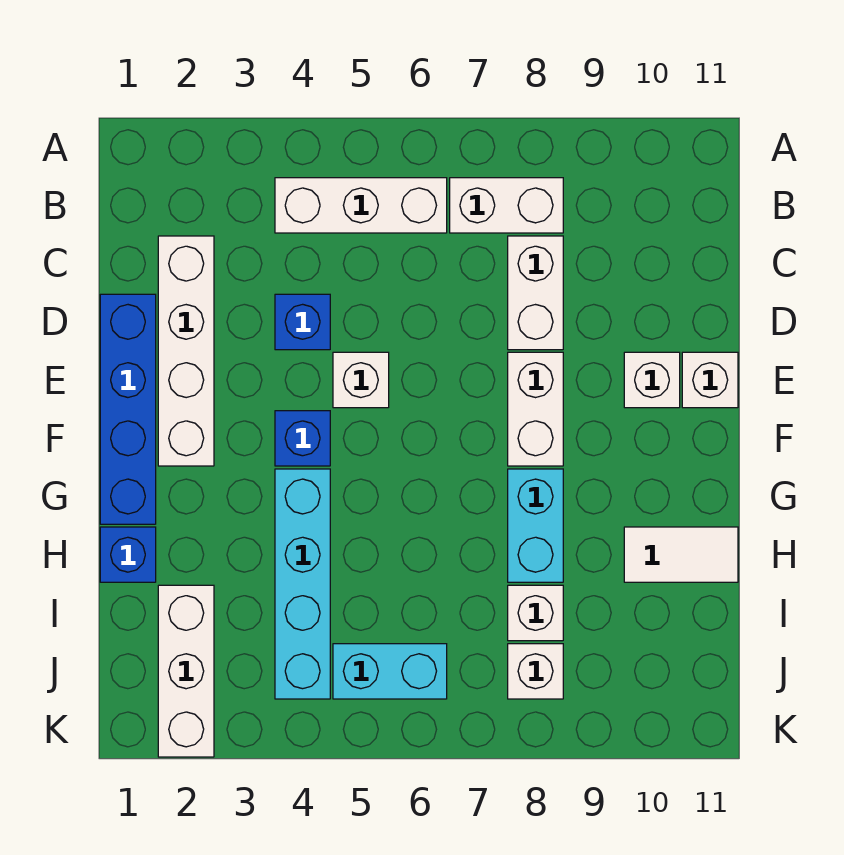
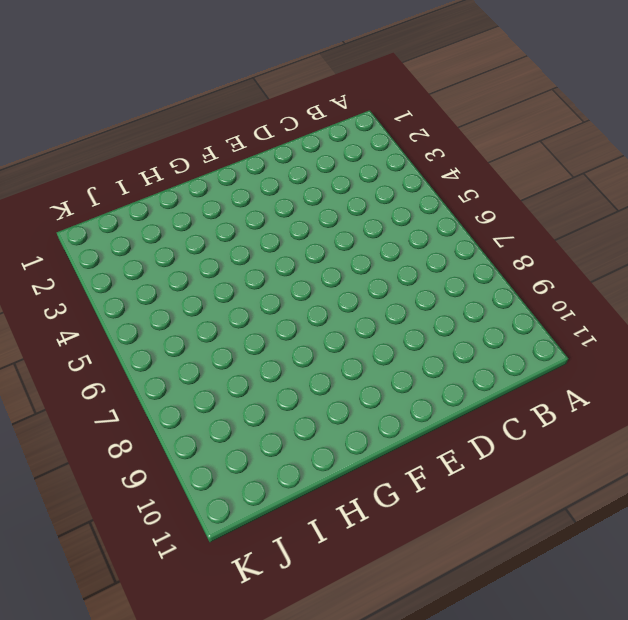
none -> white brick B4:B6 level 1
none -> white brick B7:B8 level 1
none -> white brick C2:F2 level 1

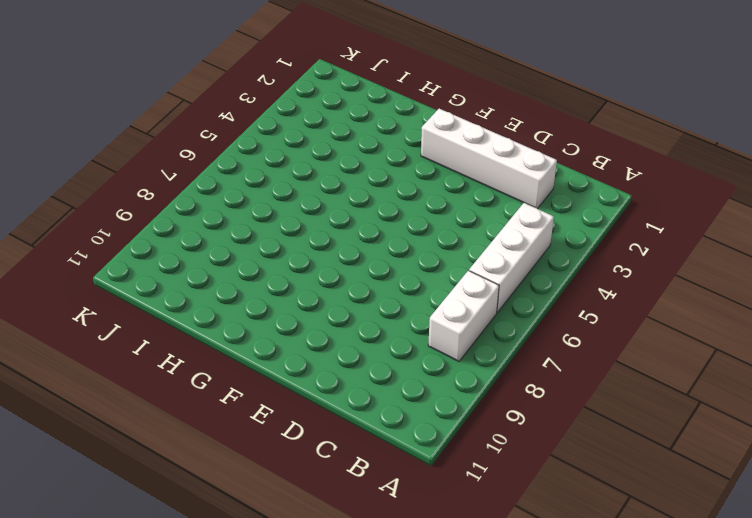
none -> white brick C8:D8 level 1
none -> blue brick D1:G1 level 1
none -> blue brick D4 level 1

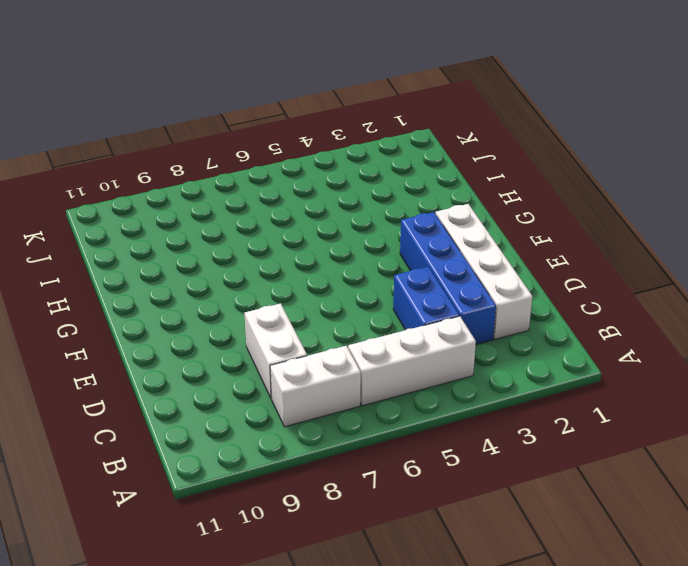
blue brick C3:F3 level 1 -> blue brick D1:G1 level 1
blue brick C4:D4 level 1 -> blue brick D4 level 1
none -> white brick E5 level 1
none -> white brick E8:F8 level 1
none -> white brick E10 level 1

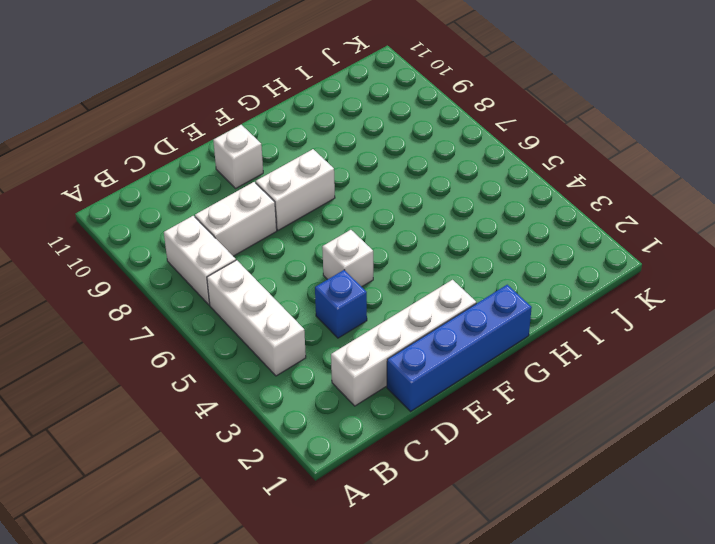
none -> white brick E11 level 1
none -> blue brick F4 level 1
none -> cyan brick G4:J4 level 1

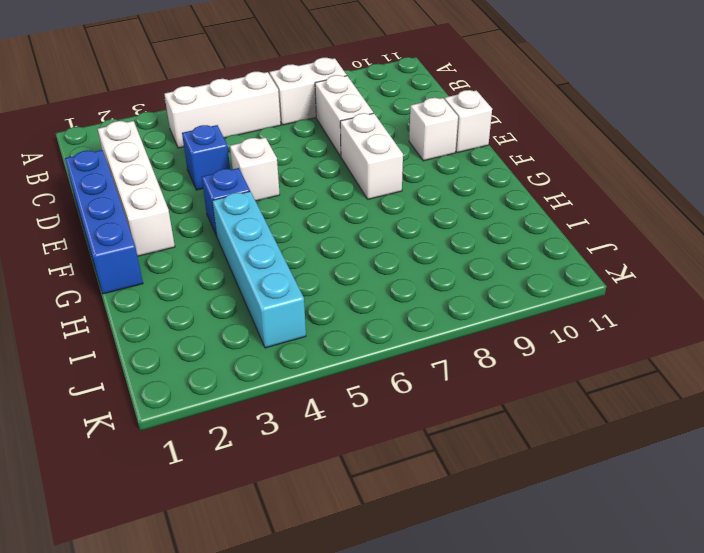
none -> cyan brick G8:H8 level 1
none -> blue brick H1 level 1
none -> white tile H10:H11 level 1

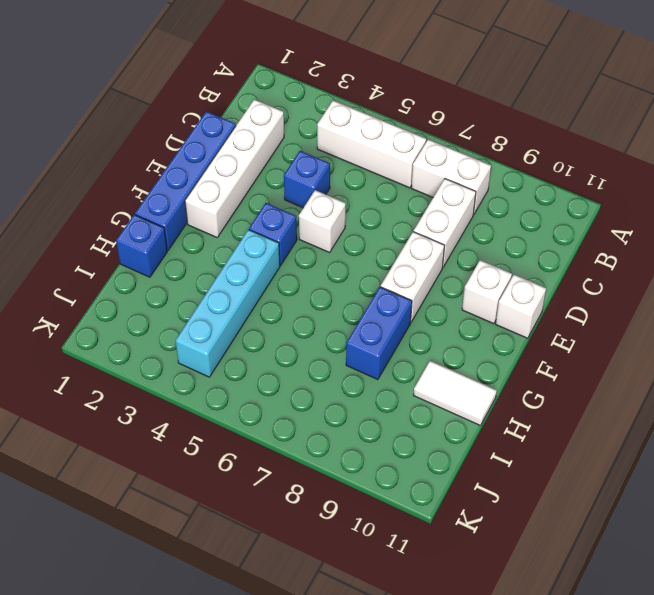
blue brick G8:H8 level 1 -> cyan brick G8:H8 level 1
none -> white brick I2:K2 level 1
none -> white brick I8 level 1
none -> cyan brick J5:J6 level 1

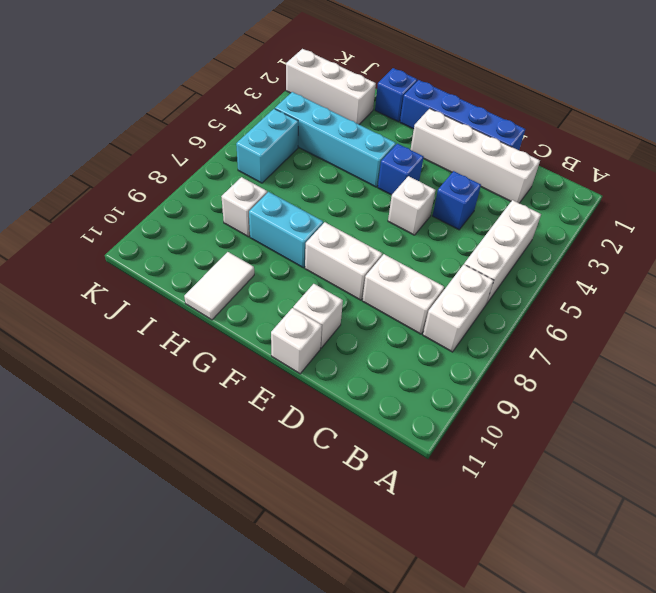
none -> white brick J8 level 1

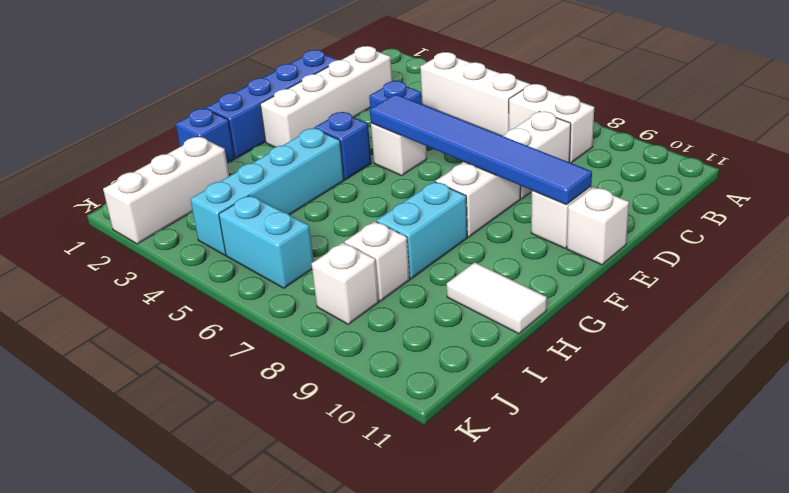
blue tile E5:E10 level 2 -> none

